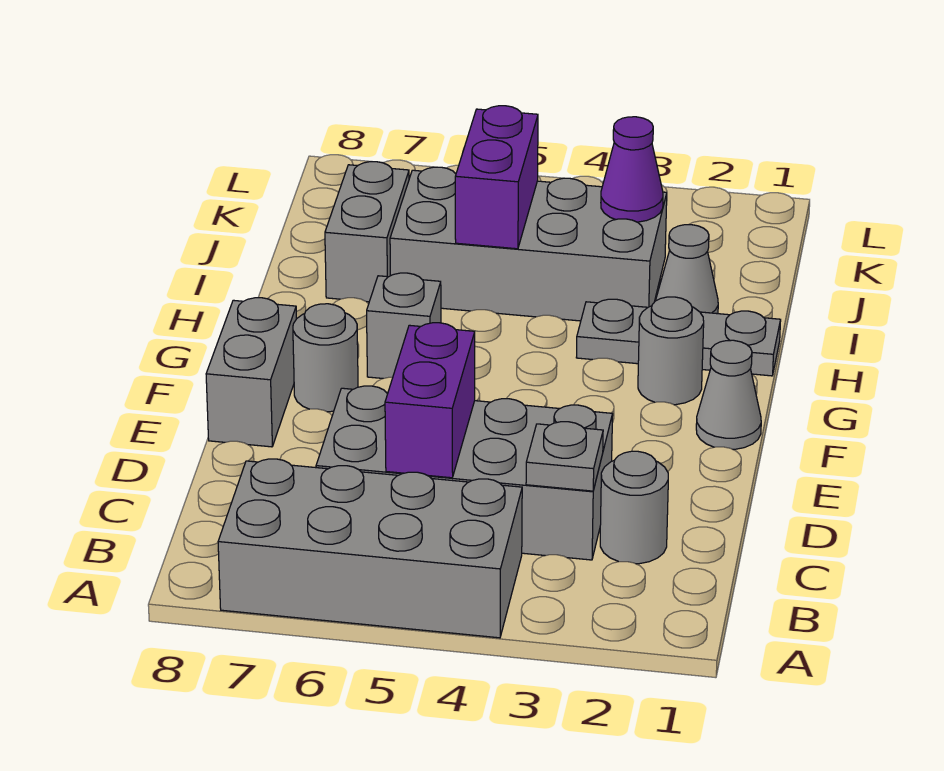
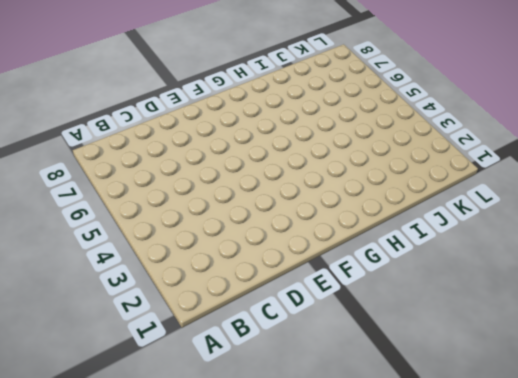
none -> grey brick A4:B7 level 1
none -> grey round brick C2 level 1
none -> grey brick C3:D6 level 1

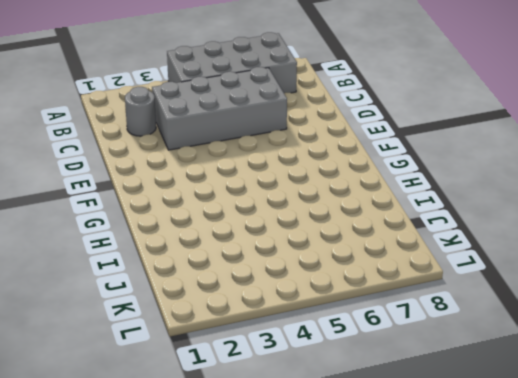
none -> grey brick E8:F8 level 1
none -> grey cone F1 level 1
none -> grey round brick F7 level 1

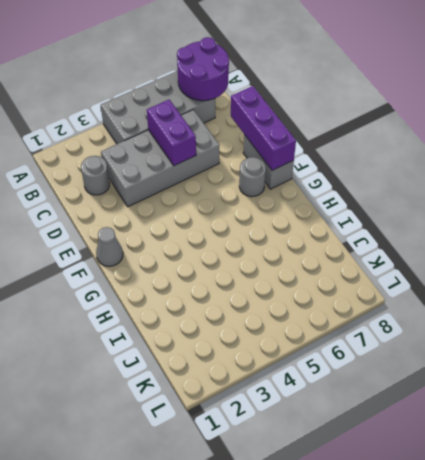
purple round brick A7:B8 level 2 -> none
purple brick D8:F8 level 2 -> none
none -> grey round brick G2 level 1
none -> grey brick G6 level 1
none -> grey plate H1:H3 level 1

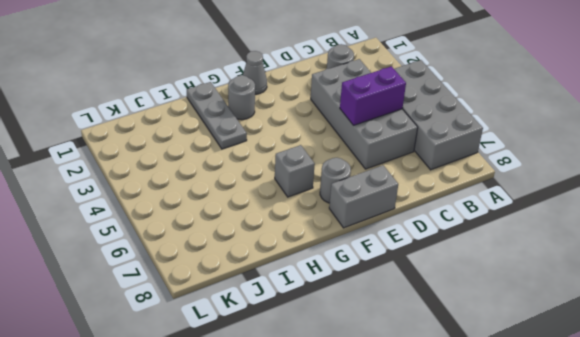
none -> grey cone I2 level 1
none -> grey brick I3:J6 level 1
none -> grey brick I7:J7 level 1

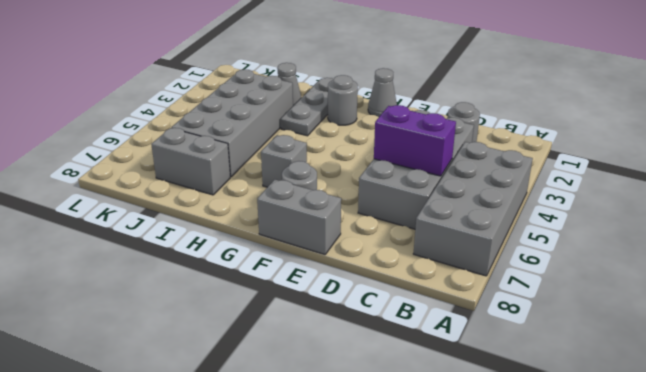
none -> grey plate C3 level 2
none -> purple brick I5:J5 level 2
none -> purple cone J3 level 2

